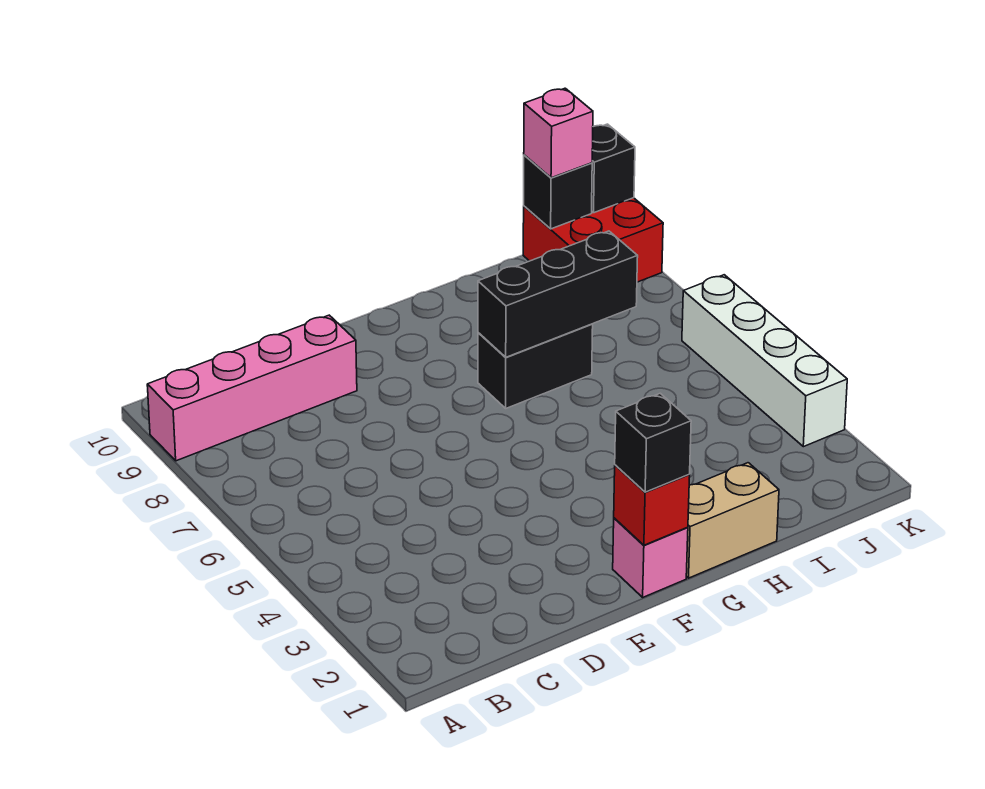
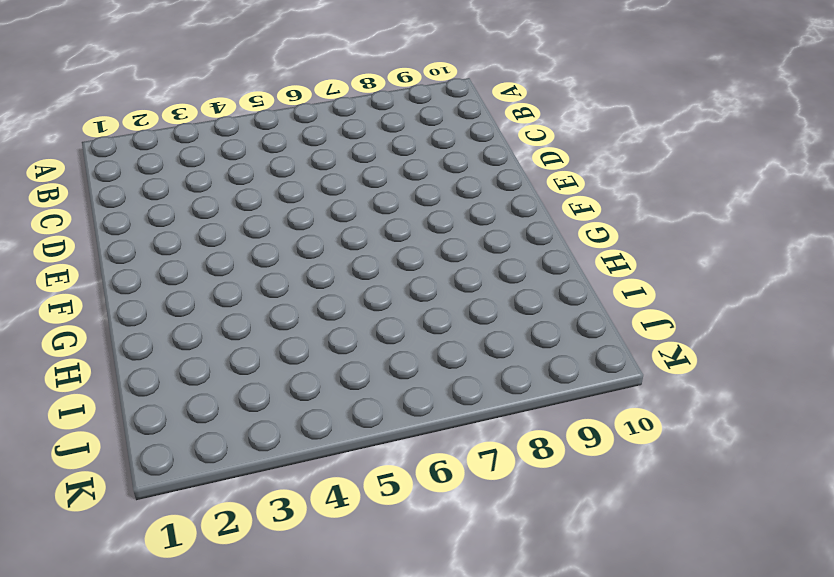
none -> pink brick A9:D9 level 1
none -> pink brick F1 level 1
none -> tan brick G1:H1 level 1

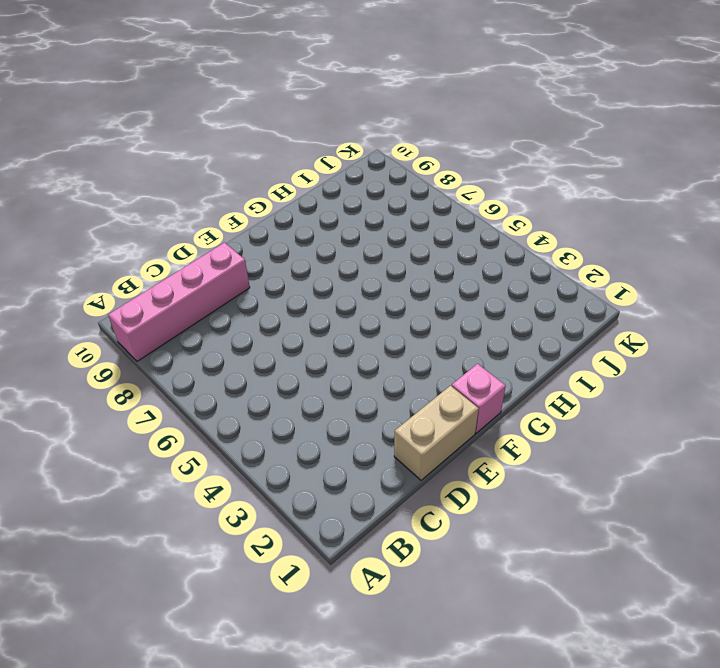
tan brick D1:E1 level 1 -> tan brick G1:H1 level 1
none -> black brick G7:H7 level 1
none -> red brick J9:K10 level 1
none -> white brick K3:K6 level 1

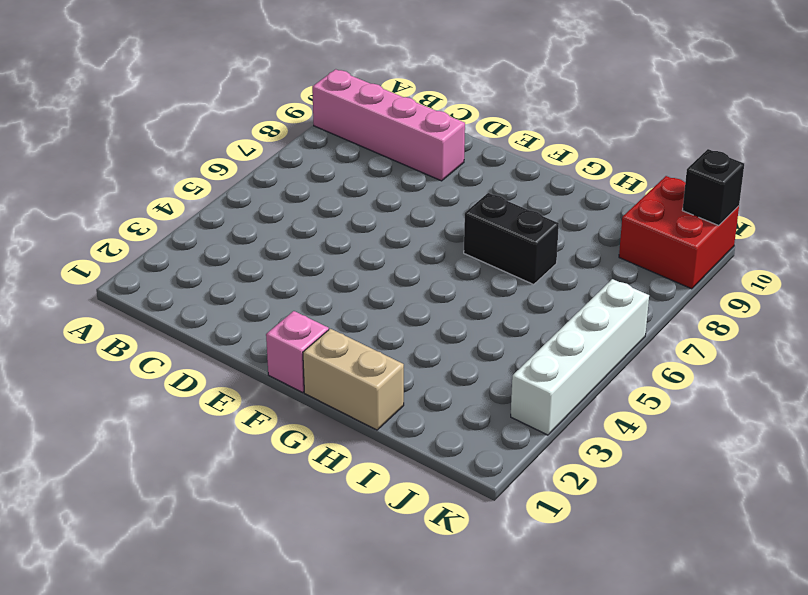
none -> red brick F1 level 2
none -> black brick G7:I7 level 2
none -> black brick J10 level 2

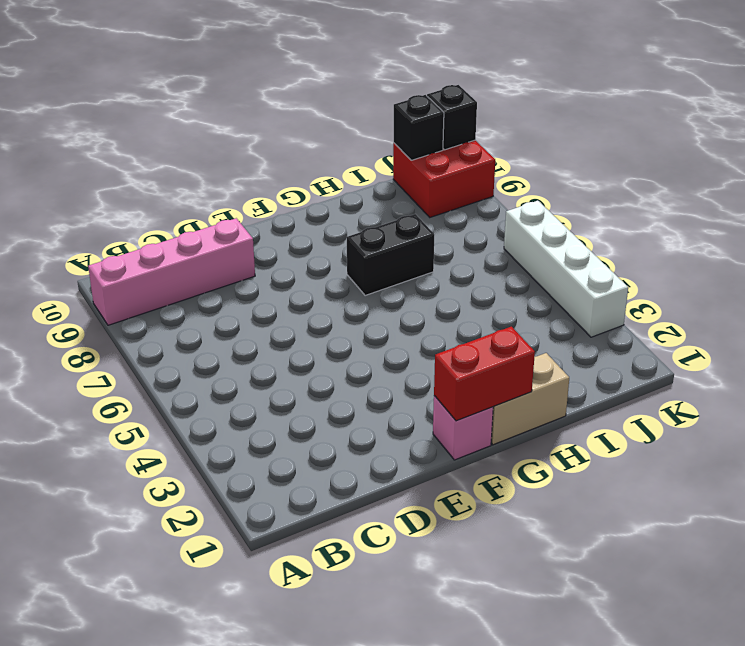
red brick F1:G1 level 2 -> red brick F1 level 2
none -> black brick G7:I7 level 2
none -> black brick F1 level 3
none -> pink brick J10 level 3

